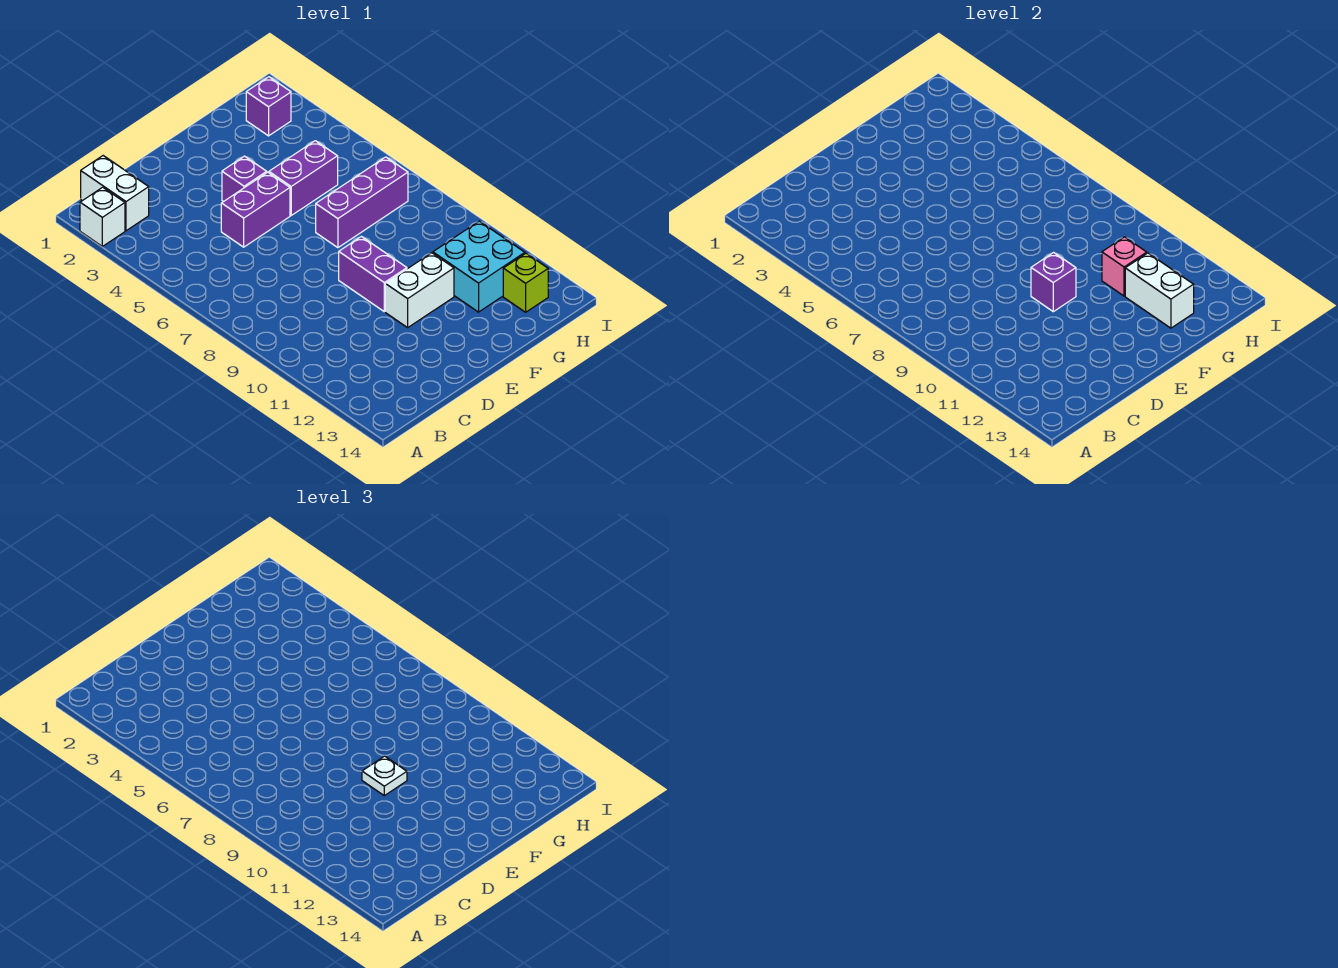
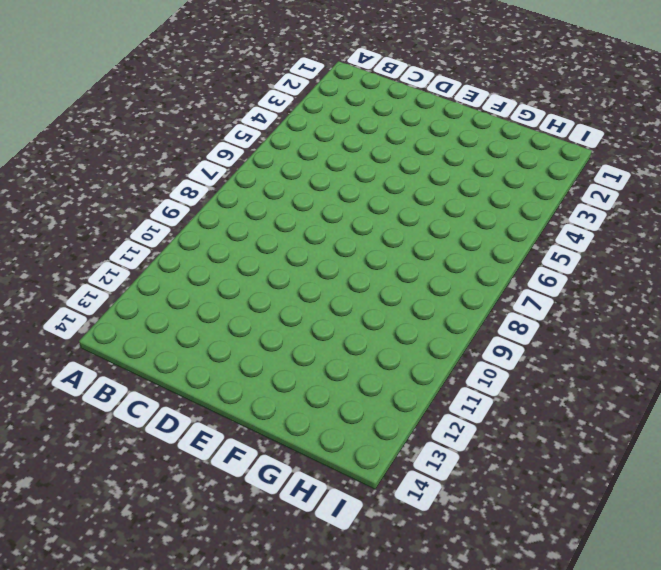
none -> white brick A2 level 1
none -> white brick B1:B2 level 1
none -> purple brick D5:E5 level 1

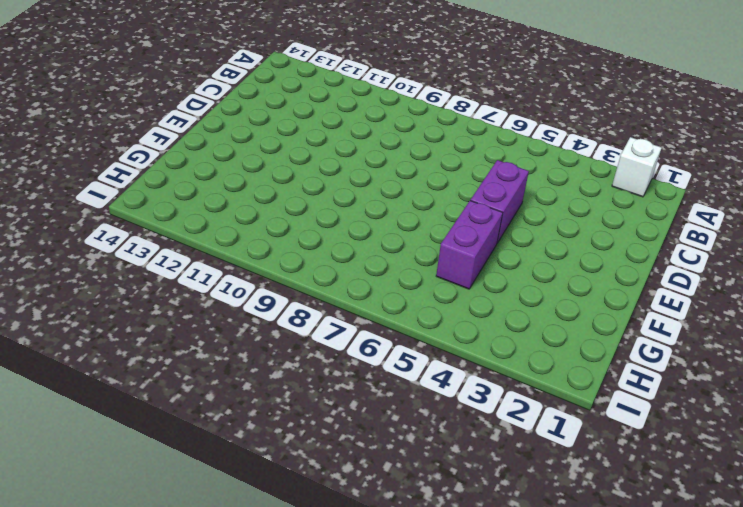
none -> white brick B1:B2 level 1
none -> purple brick E4 level 1
none -> purple brick E9:E10 level 1

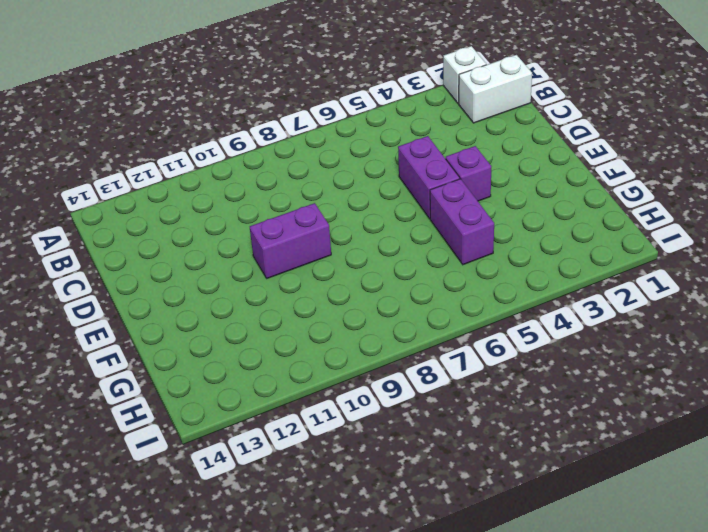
none -> white brick E11:F11 level 1
none -> purple brick F7:H7 level 1
none -> cyan brick G11:H12 level 1

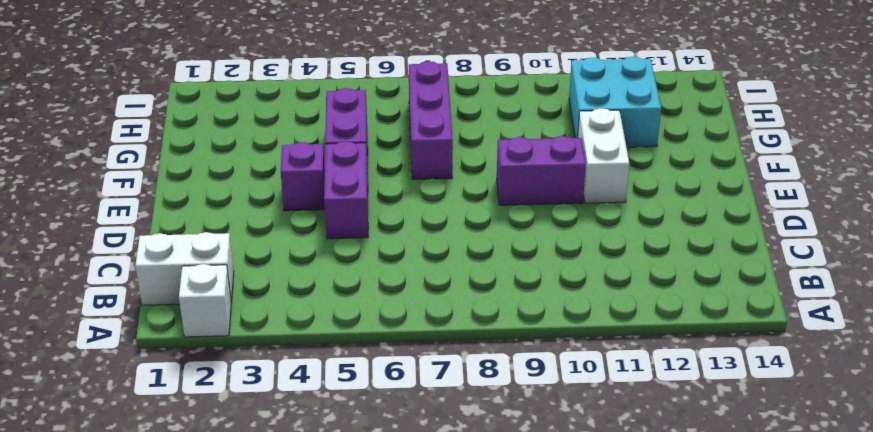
none -> purple brick H2 level 1
none -> lime brick H13 level 1
none -> purple brick E10 level 2

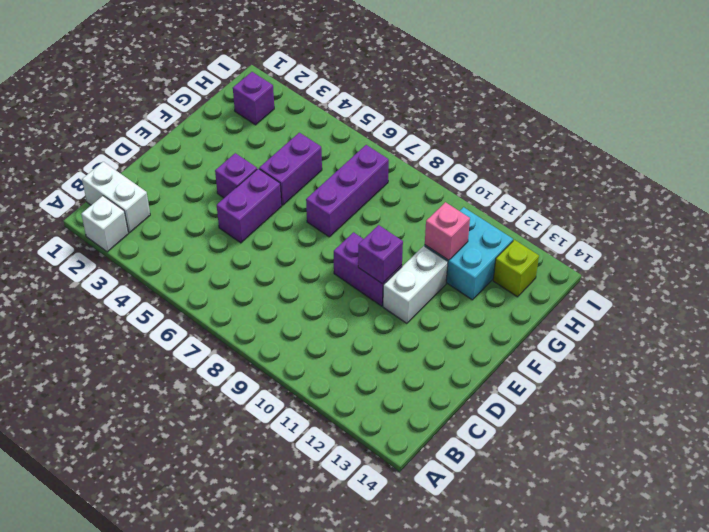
none -> white brick G12:G13 level 2
none -> white plate E10 level 3

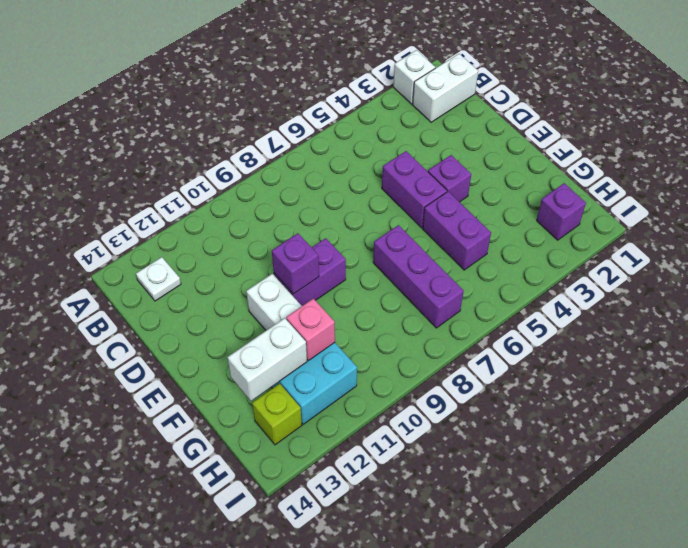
white plate B13 level 1 -> white plate E10 level 3

